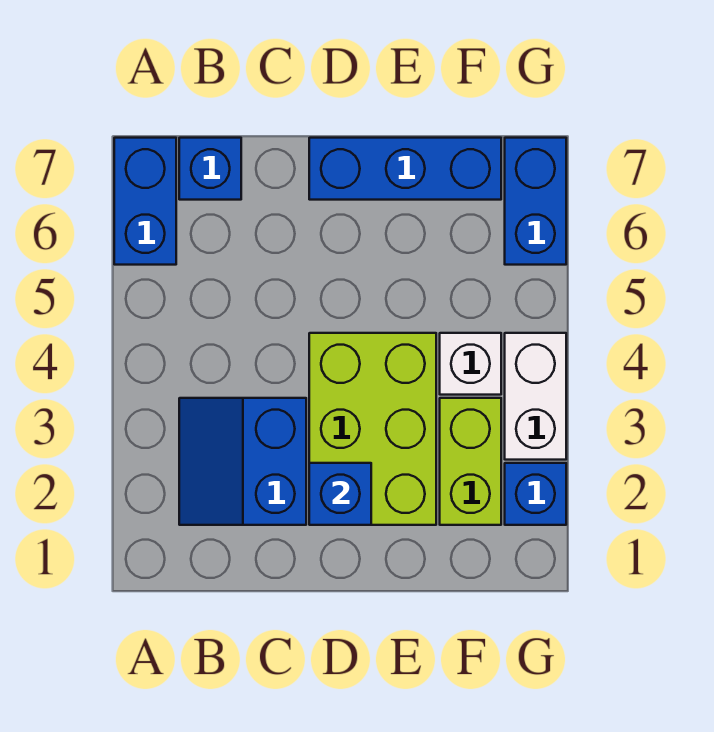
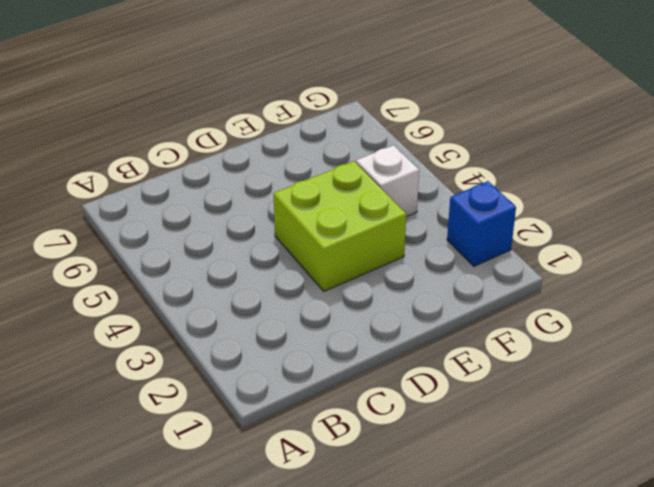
lime brick D3:E4 level 1 -> lime brick D2:E4 level 1
none -> blue brick A6:A7 level 1
none -> blue slope B2:C3 level 1 top C

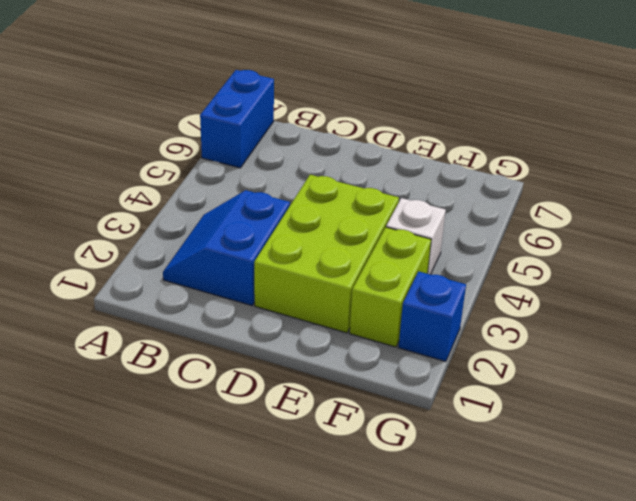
none -> blue brick B7 level 1
none -> blue brick D7:F7 level 1

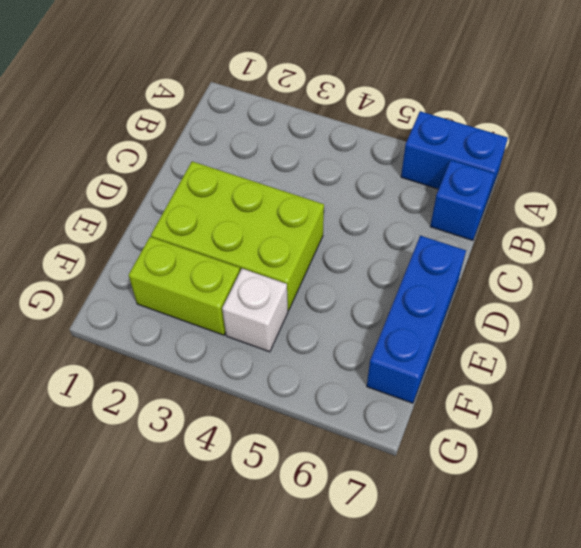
none -> blue slope B2:C3 level 1 top C
none -> blue brick G2 level 1

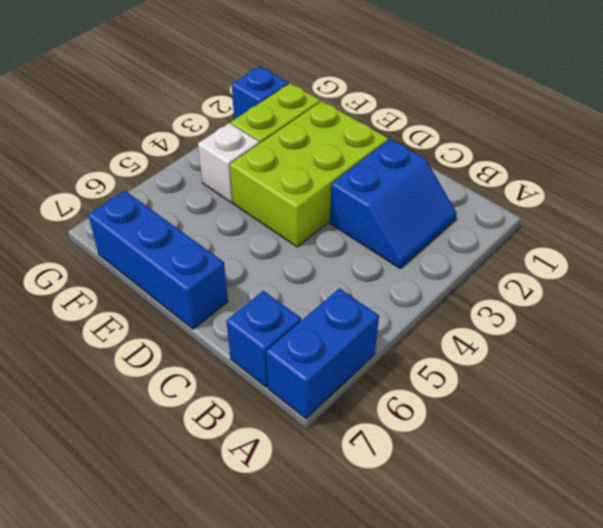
none -> white brick G3:G4 level 1
none -> blue brick G6:G7 level 1

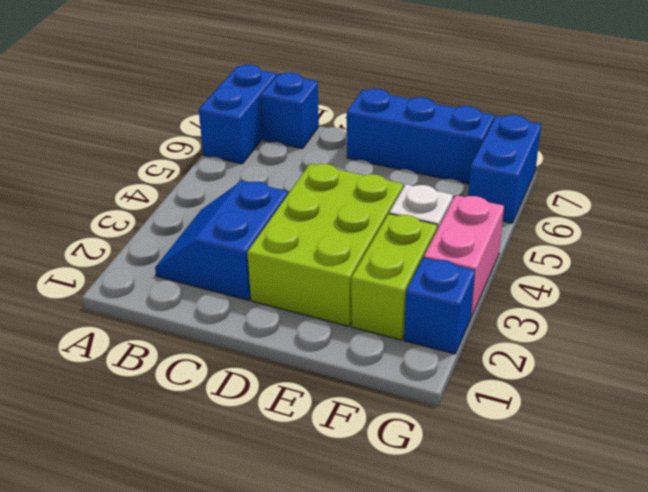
pink brick G3:G4 level 1 -> white brick G3:G4 level 1
none -> blue brick D2 level 2

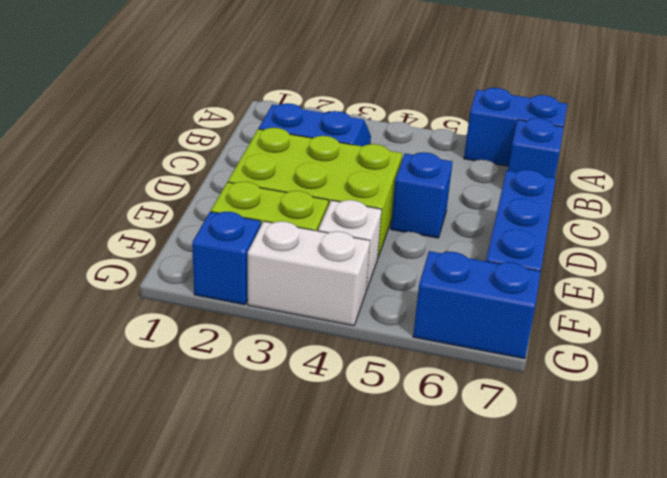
blue brick D5 level 1 -> blue brick D2 level 2

